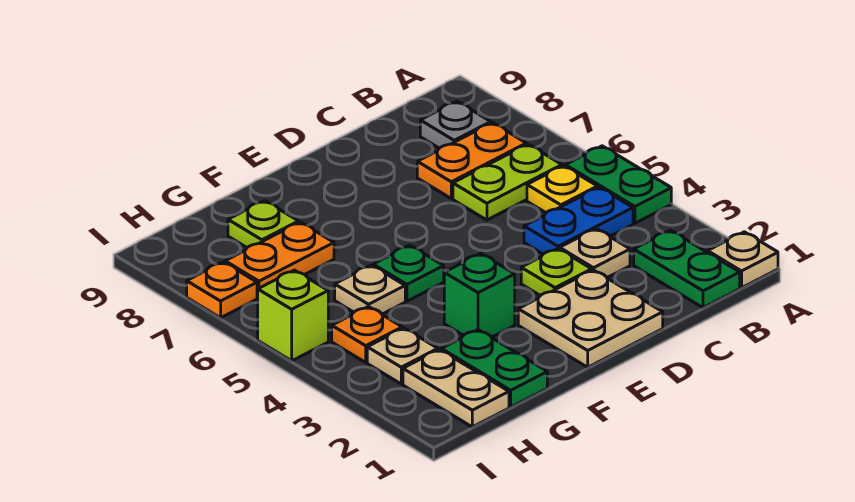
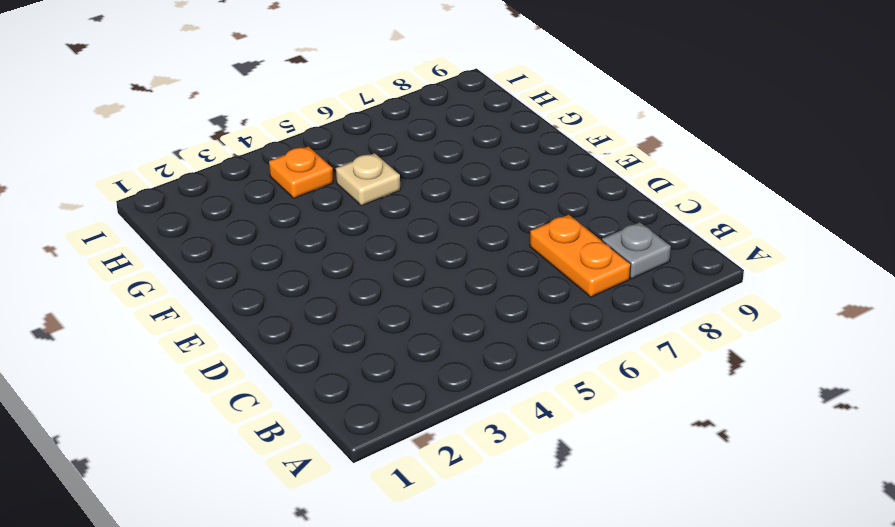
none -> tan plate A1 level 1
none -> green plate A4:A5 level 1
none -> green plate B1:B2 level 1

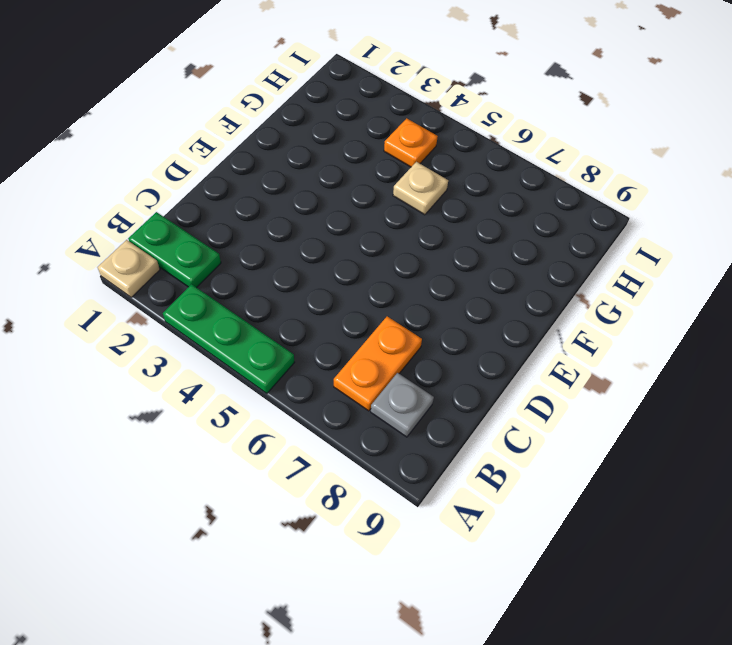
green plate A3:A5 level 1 -> green plate A4:A5 level 1
none -> blue plate B4:C4 level 1
none -> yellow plate B5 level 1
none -> lime plate B6:C6 level 1

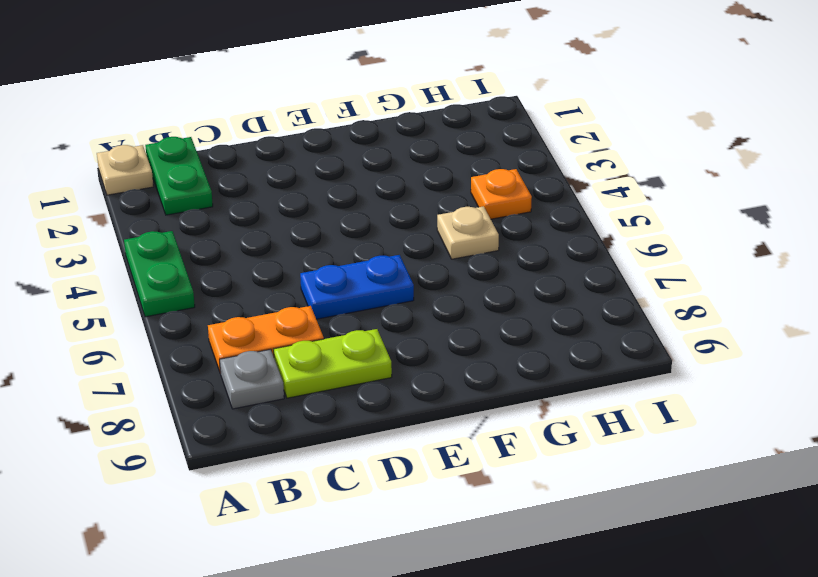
lime plate C8:D8 level 1 -> lime plate B6:C6 level 1
blue plate D6:E6 level 1 -> blue plate B4:C4 level 1
none -> yellow plate B5 level 1
none -> tan plate C3 level 1
none -> tan plate D1:E2 level 1

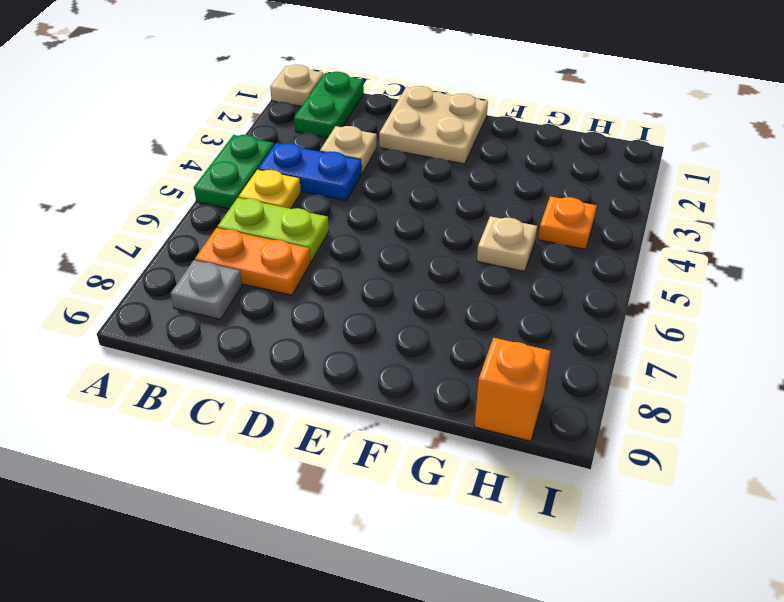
orange brick H9 level 1 -> none
none -> lime plate D3 level 1
none -> green brick F3 level 1
none -> green plate F5 level 1

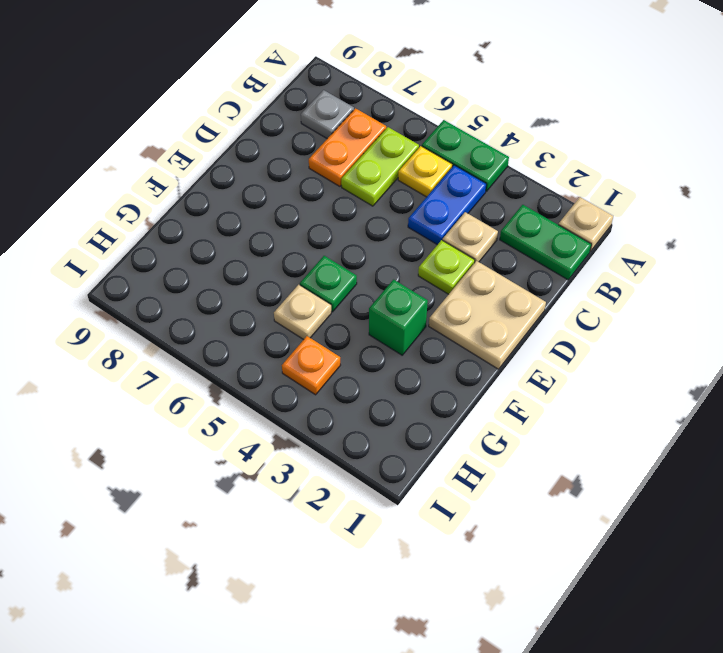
none -> green plate G1:G2 level 1
none -> orange plate G7:H7 level 1
none -> lime plate G8 level 1

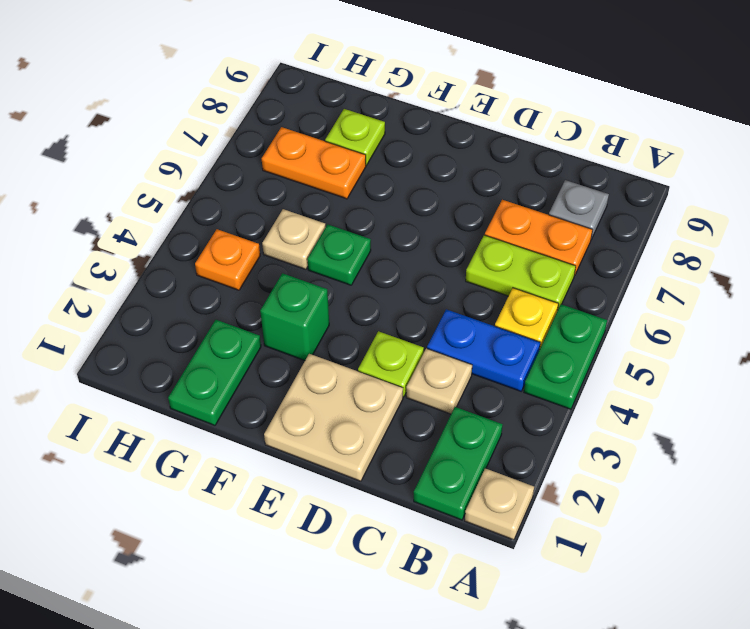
none -> tan plate H1:H2 level 1
none -> tan plate H3 level 1
none -> lime brick I5 level 1

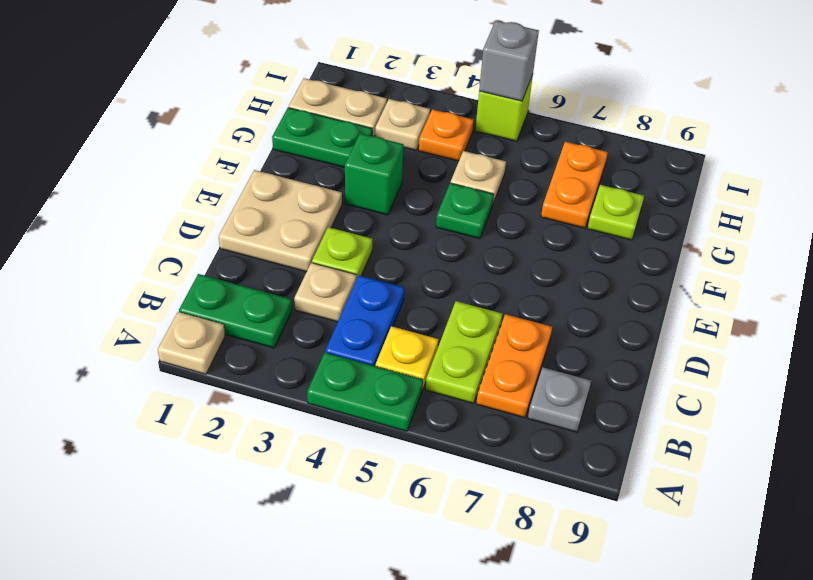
grey brick I5 level 2 -> none
none -> orange plate I7 level 1

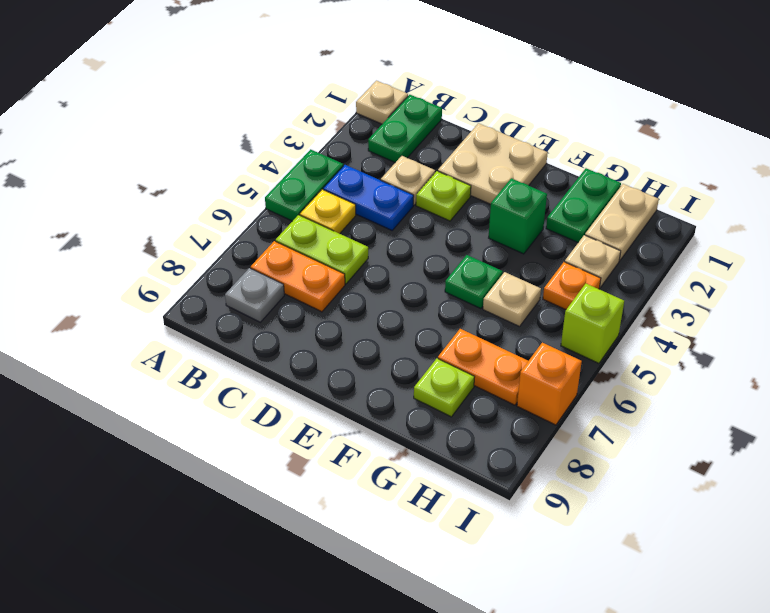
orange brick I7 level 1 -> orange plate I7 level 1

